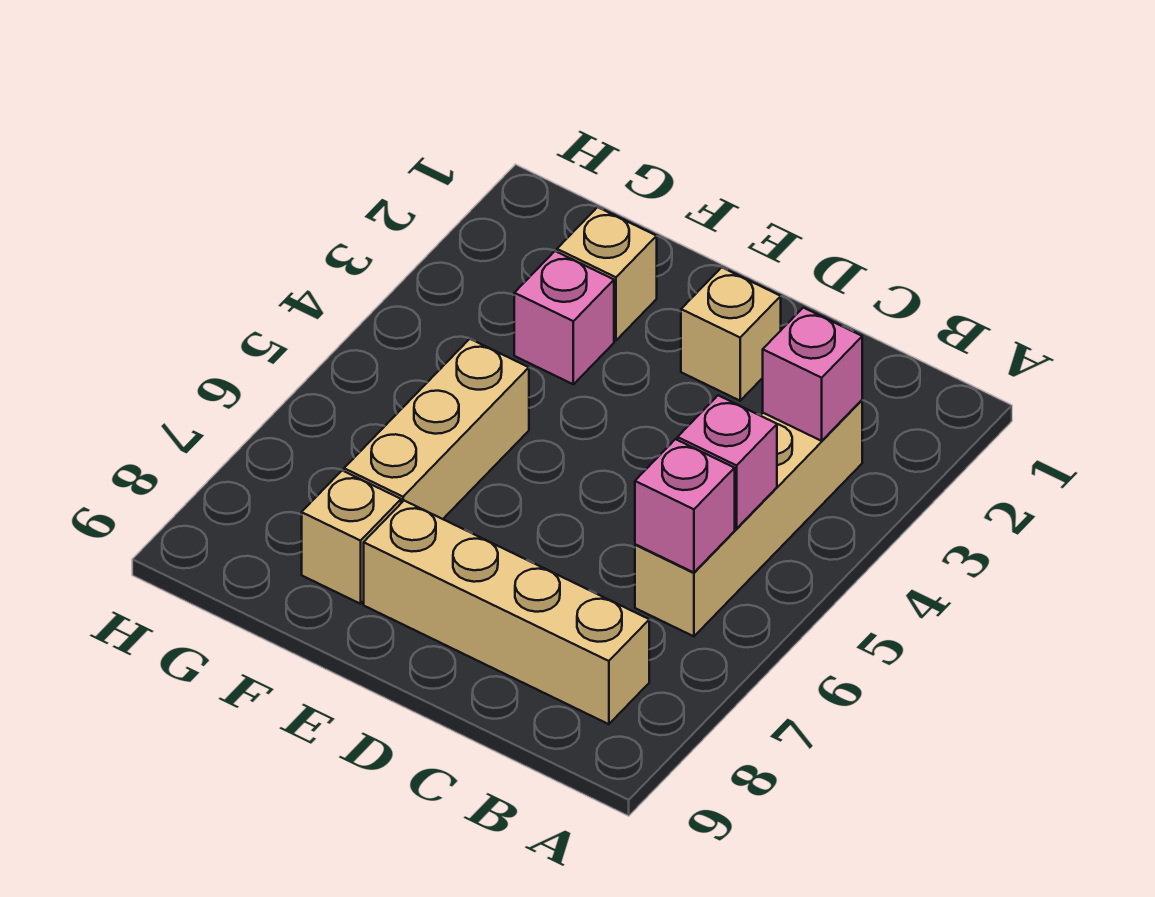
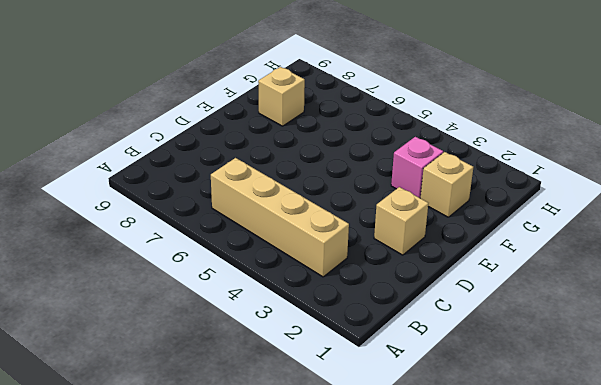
none -> tan brick B8:E8 level 1
none -> tan brick F5:F7 level 1

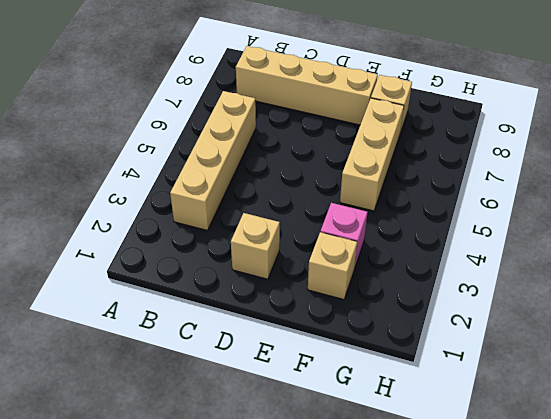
none -> pink brick B3 level 2
none -> pink brick B5 level 2

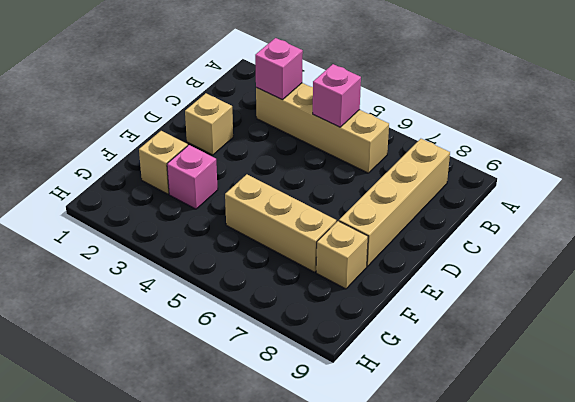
none -> pink brick B6 level 2

